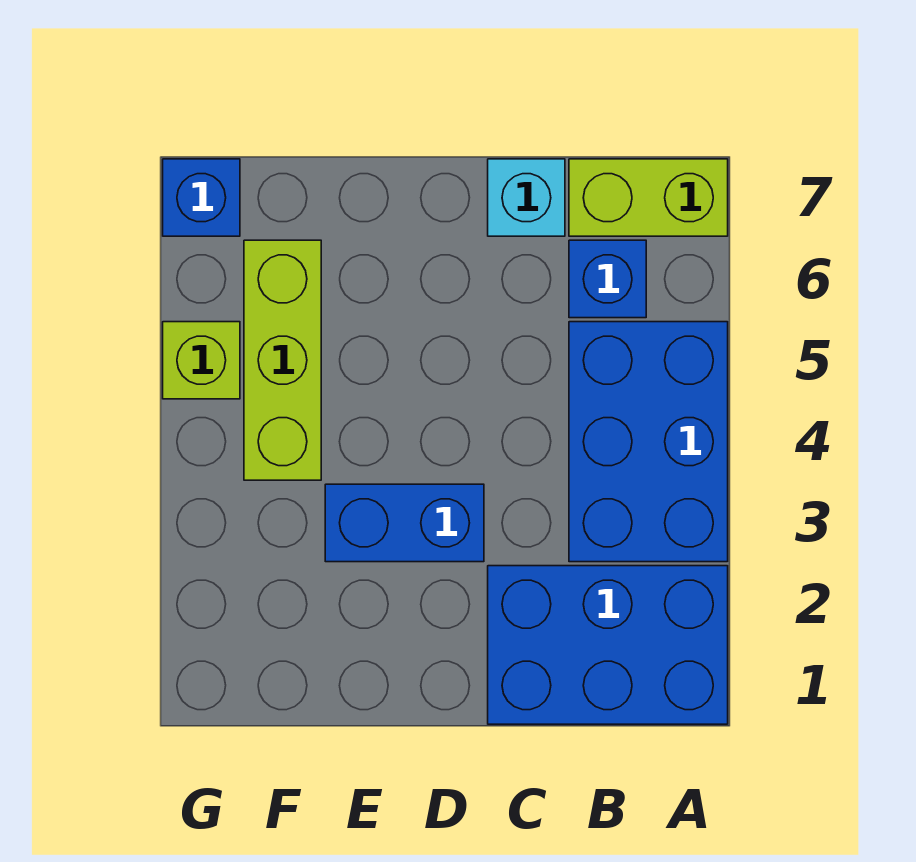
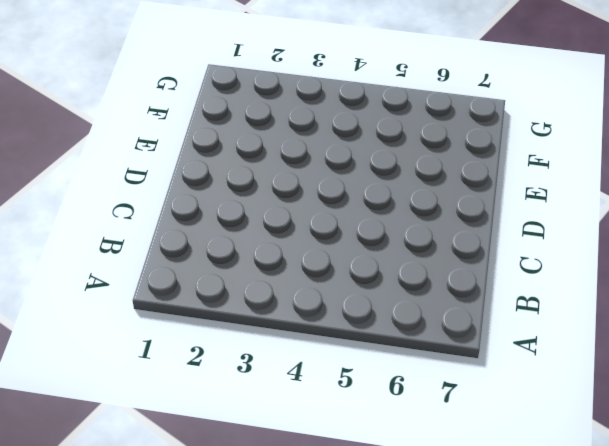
none -> blue brick A1:C2 level 1
none -> blue brick A3:B5 level 1

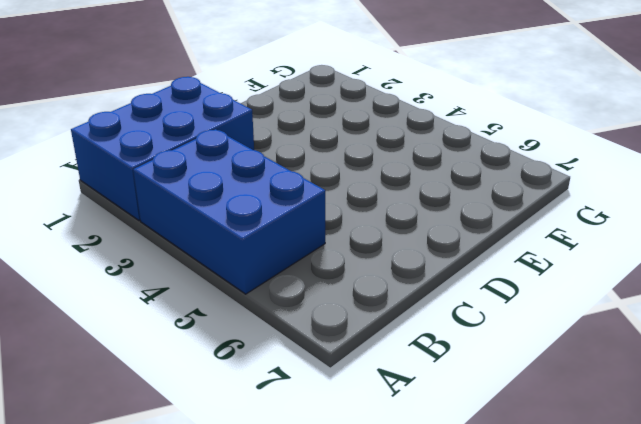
none -> lime brick A7:B7 level 1
none -> blue brick B6 level 1

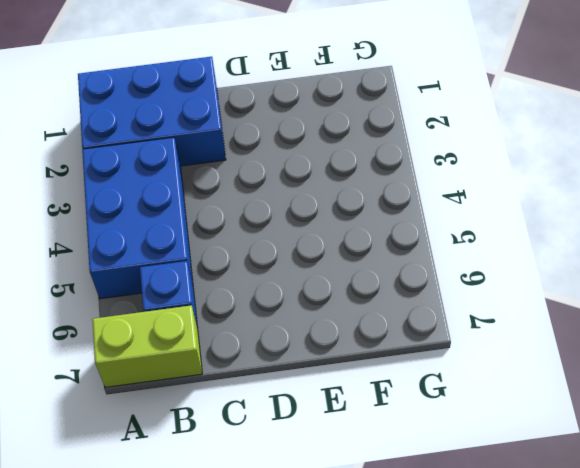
none -> cyan brick C7 level 1
none -> blue brick D3:E3 level 1

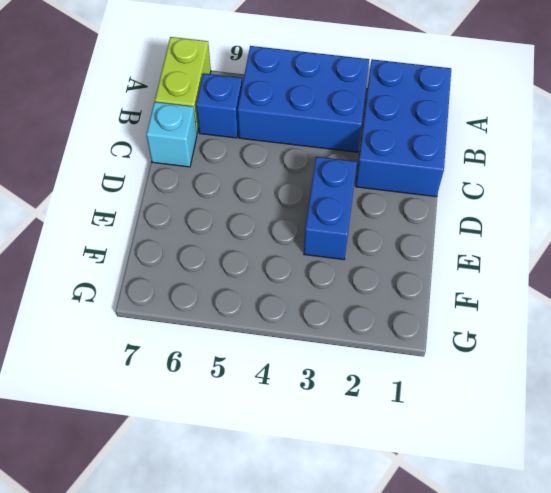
none -> lime brick F4:F6 level 1
none -> lime brick G5 level 1

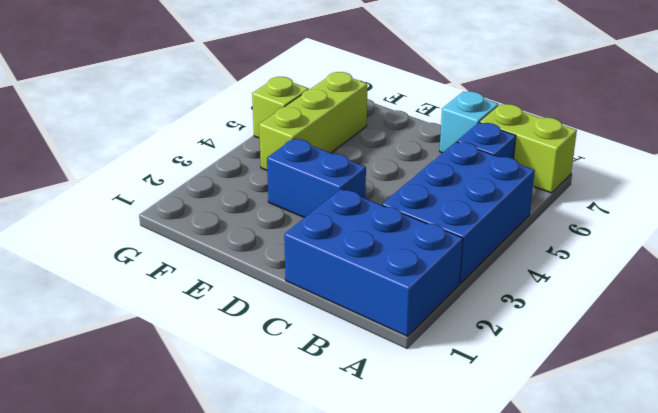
none -> blue brick G7 level 1

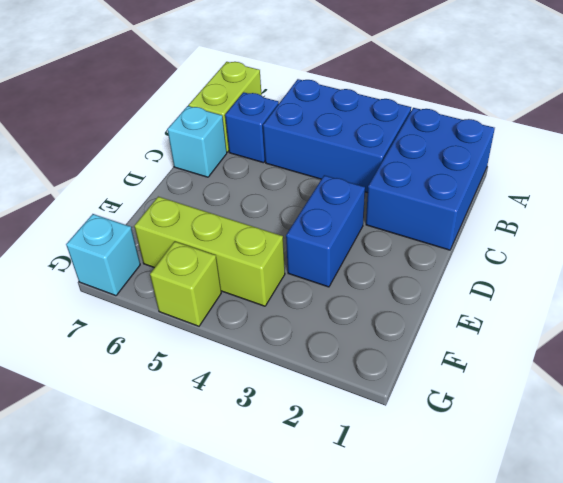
cyan brick G7 level 1 -> blue brick G7 level 1

